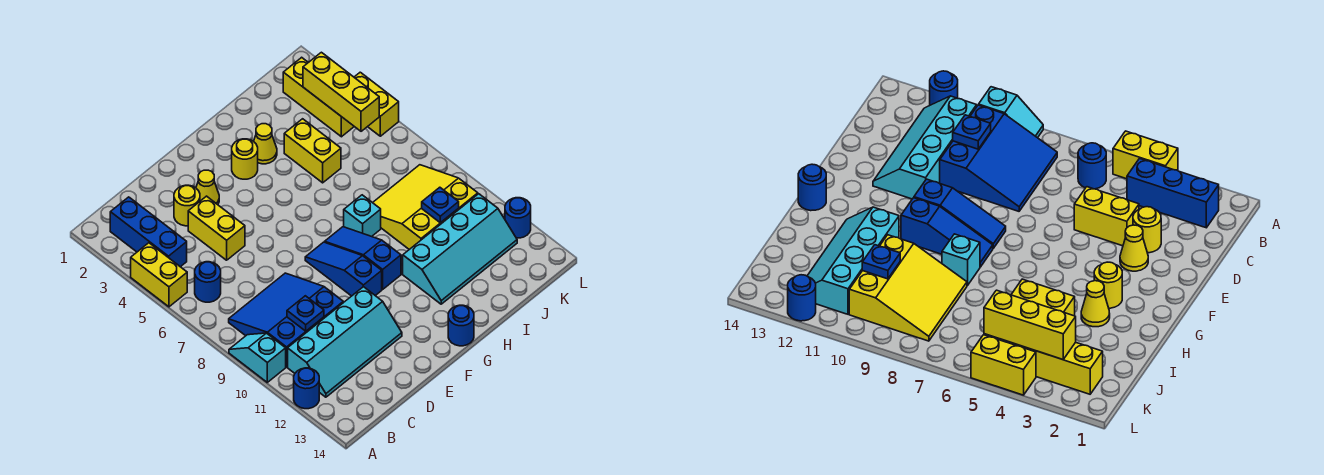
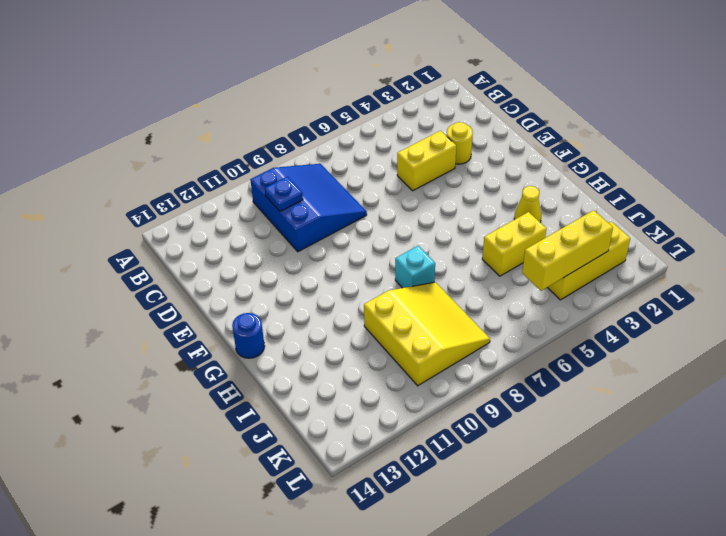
none -> yellow brick A4:A5 level 1
none -> cyan slope A9:A10 level 1 top 10
none -> blue round brick A12 level 1

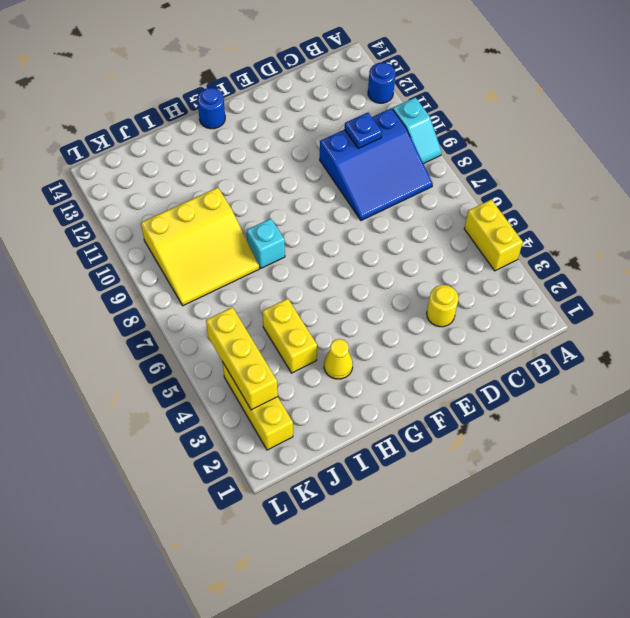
none -> blue brick B2:B4 level 1
none -> blue round brick B6 level 1
none -> cyan slope B11:E12 level 1 top 11

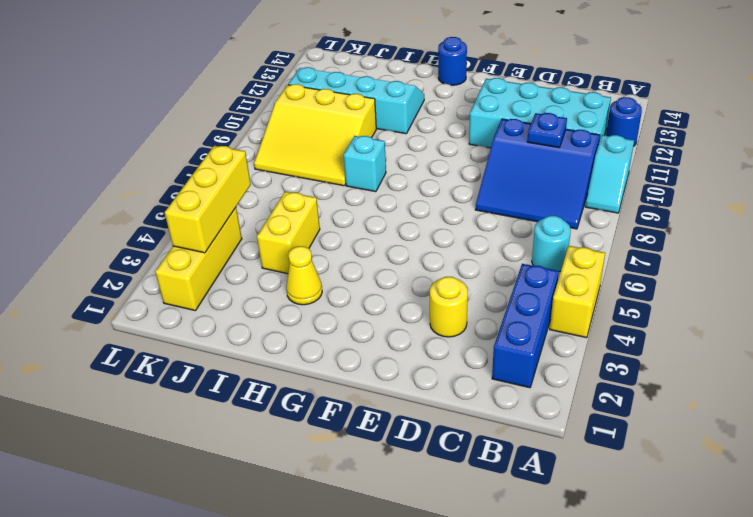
cyan round brick B6 level 1 -> blue round brick B6 level 1
cyan brick B11:E12 level 1 -> cyan slope B11:E12 level 1 top 11
none -> yellow brick D4:D5 level 1
none -> yellow cone E3 level 1
none -> blue slope F8:F10 level 1 top 10

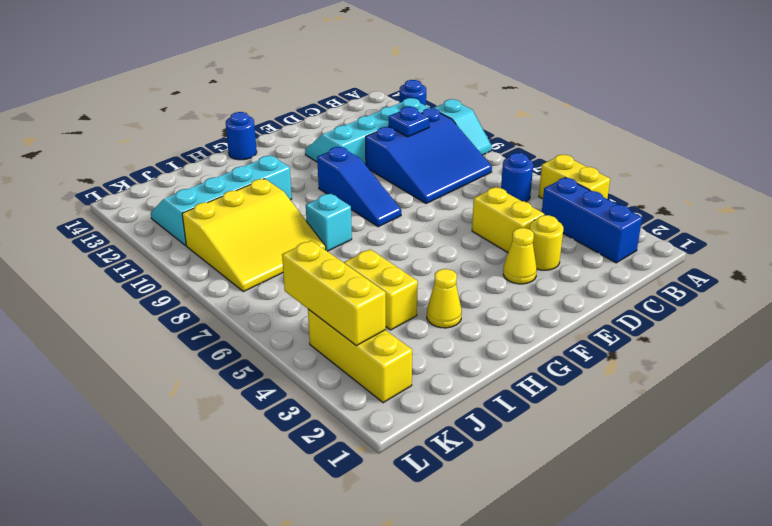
none -> yellow round brick G3 level 1
none -> blue slope G8:G10 level 1 top 10
none -> yellow brick L4:L5 level 1

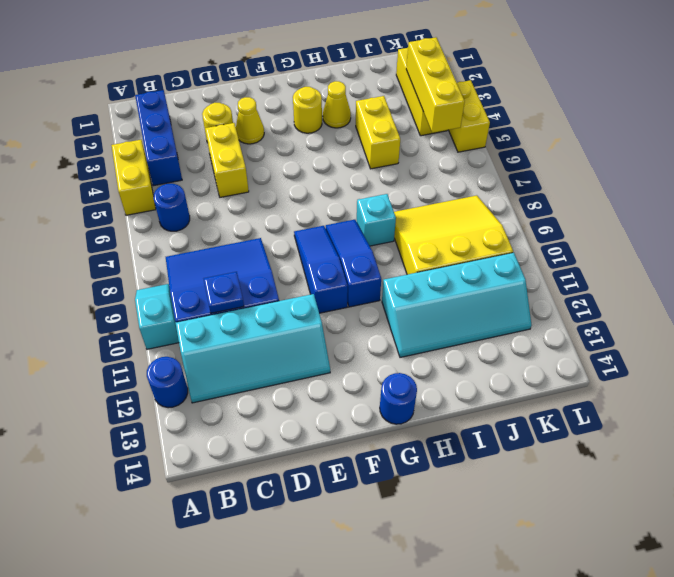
none -> blue round brick L12 level 1
none -> blue plate J10 level 2

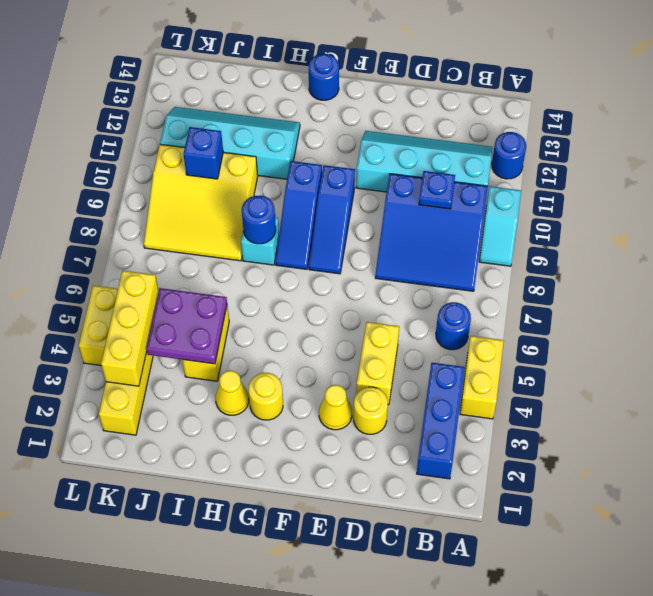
blue round brick H8 level 2 -> blue round brick L12 level 1
purple plate I4:J5 level 2 -> none
blue brick J10 level 2 -> blue plate J10 level 2

